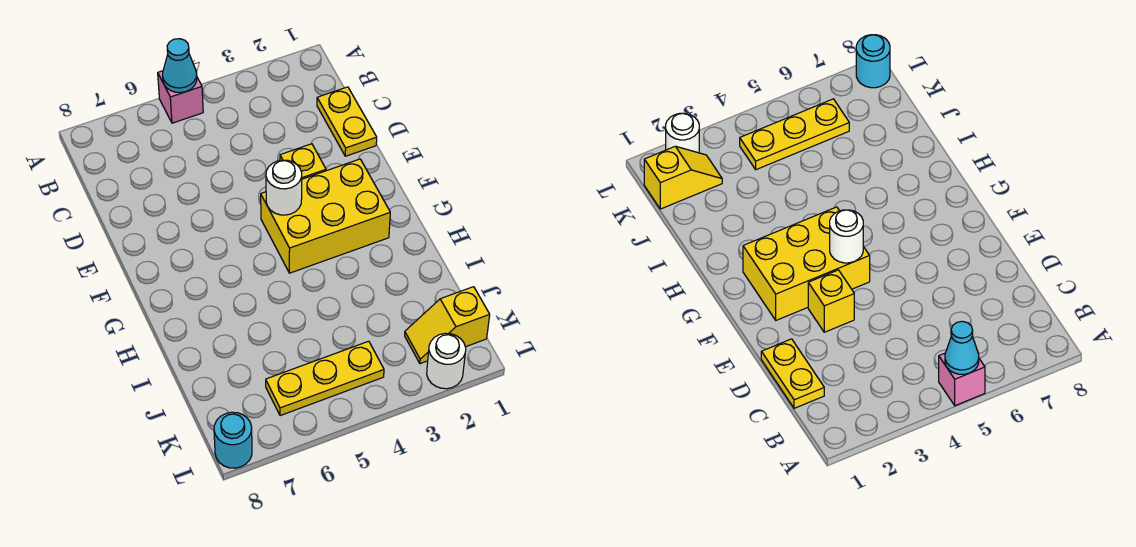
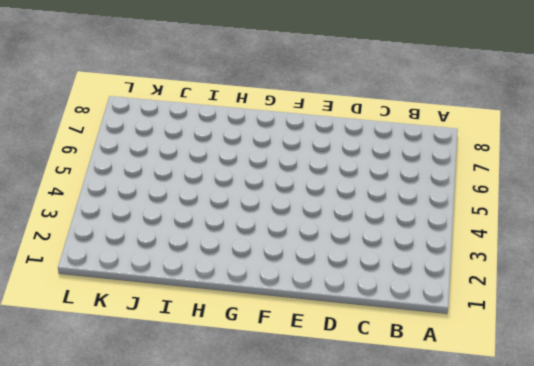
none -> pink brick A5 level 1
none -> yellow plate C1:D1 level 1

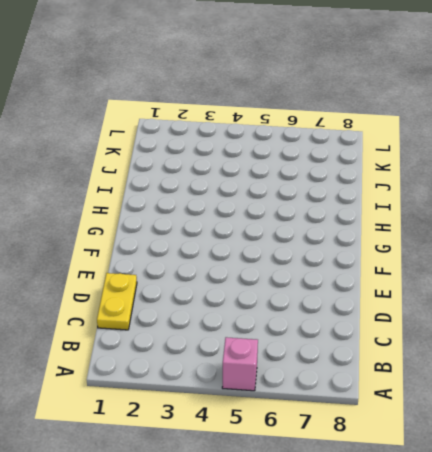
none -> yellow brick E3 level 1
none -> yellow brick F2:G4 level 1

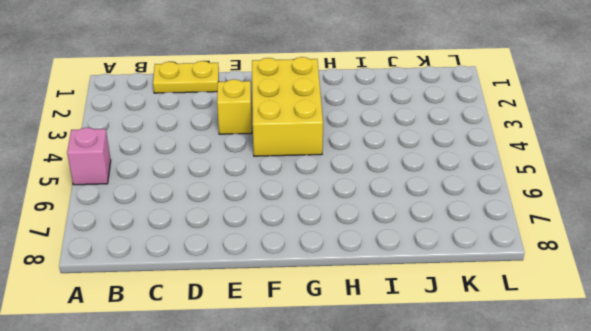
none -> yellow slope K1:K2 level 1 top 1
none -> yellow plate K4:K6 level 1

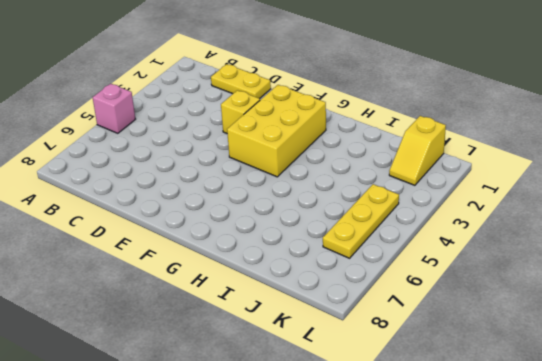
none -> white round brick L2 level 1
none -> cyan round brick L8 level 1

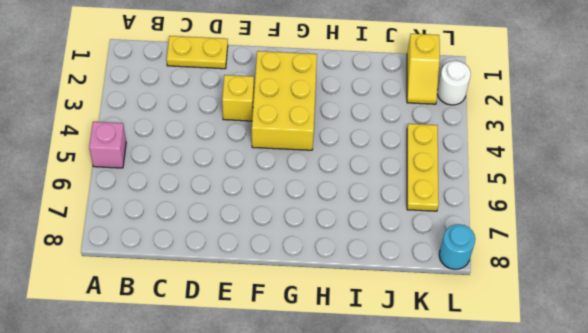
none -> cyan cone A5 level 2
none -> white round brick F4 level 2

